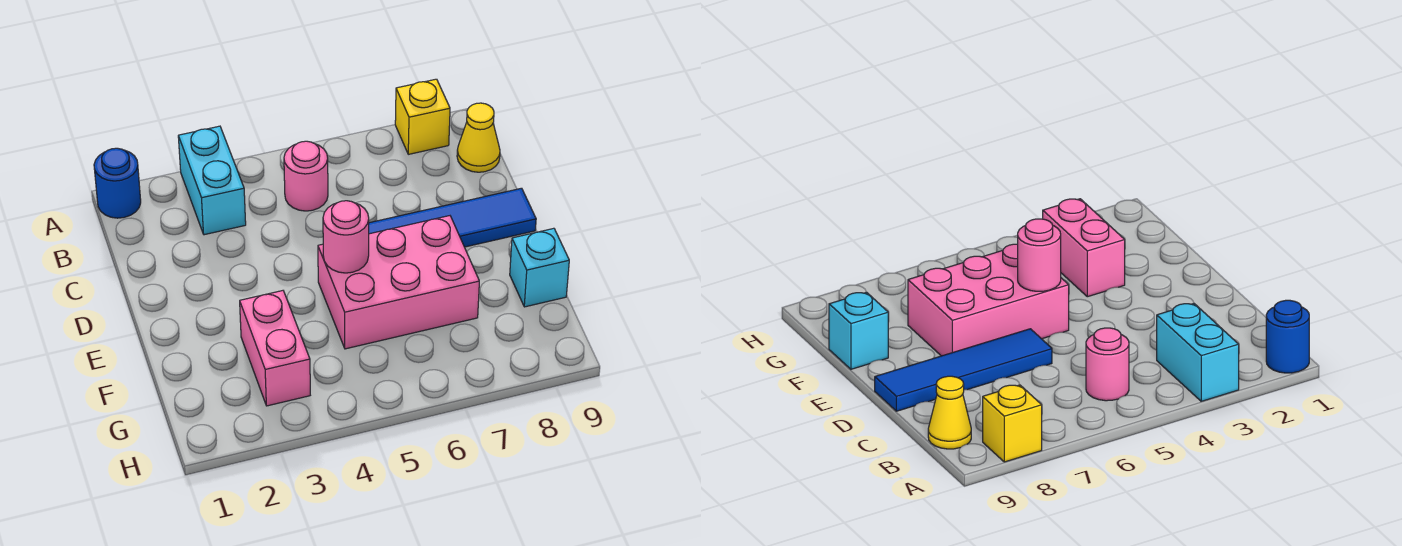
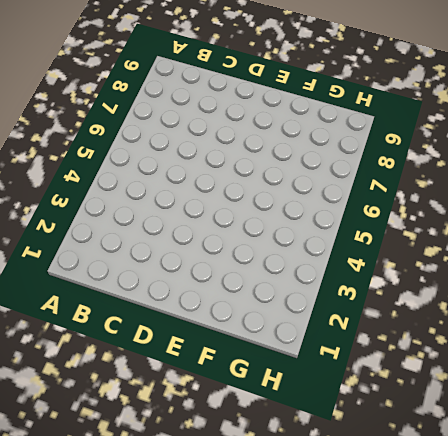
none -> blue round brick A1 level 1
none -> cyan brick A3:B3 level 1

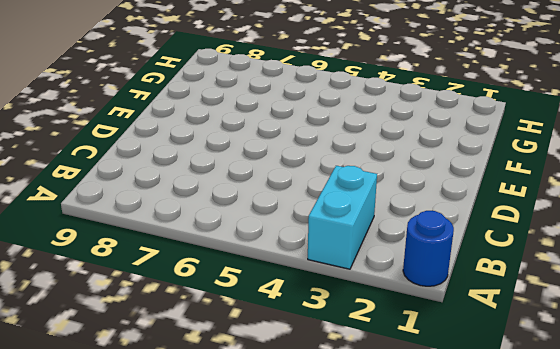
none -> yellow brick A8 level 1
none -> pink round brick B5 level 1

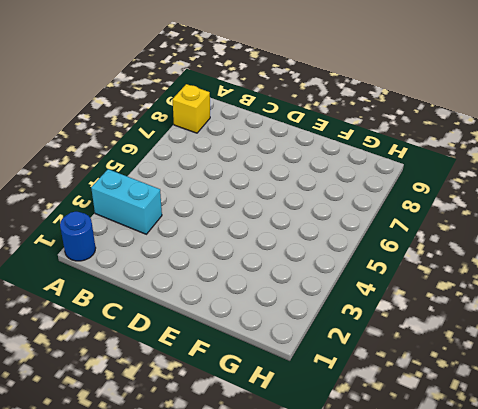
none -> pink round brick B5 level 1
none -> yellow cone B9 level 1

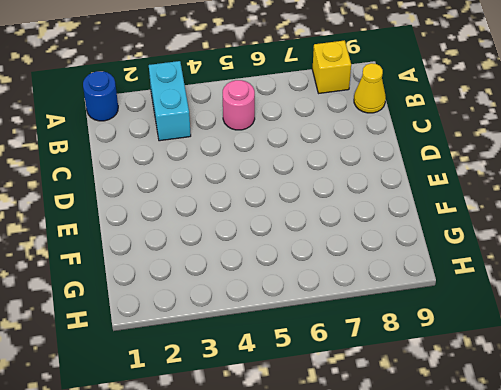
none -> blue tile D6:D9 level 1
none -> pink brick E5:F7 level 1

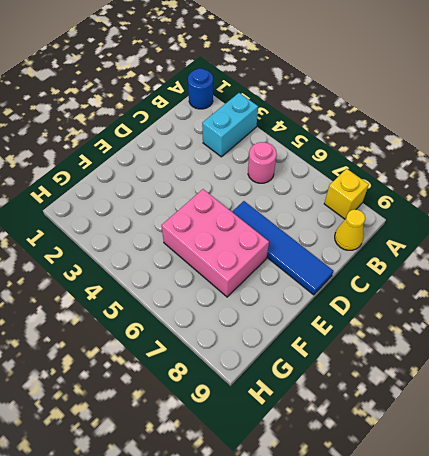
none -> pink brick F3:G3 level 1
none -> cyan brick F9 level 1

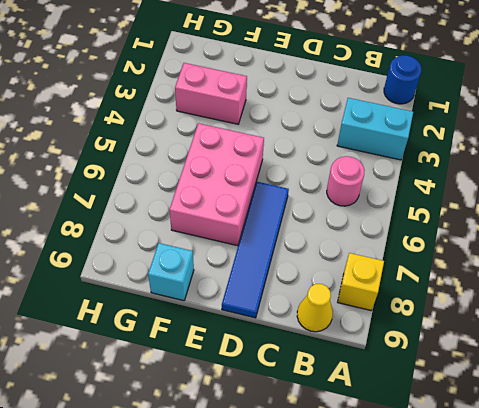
none -> pink round brick E5 level 2

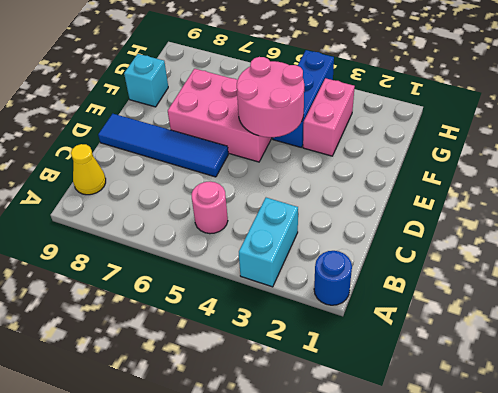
pink round brick E4:F5 level 2 -> pink round brick E5 level 2
blue brick F4:H4 level 1 -> none
none -> yellow brick A8 level 1

